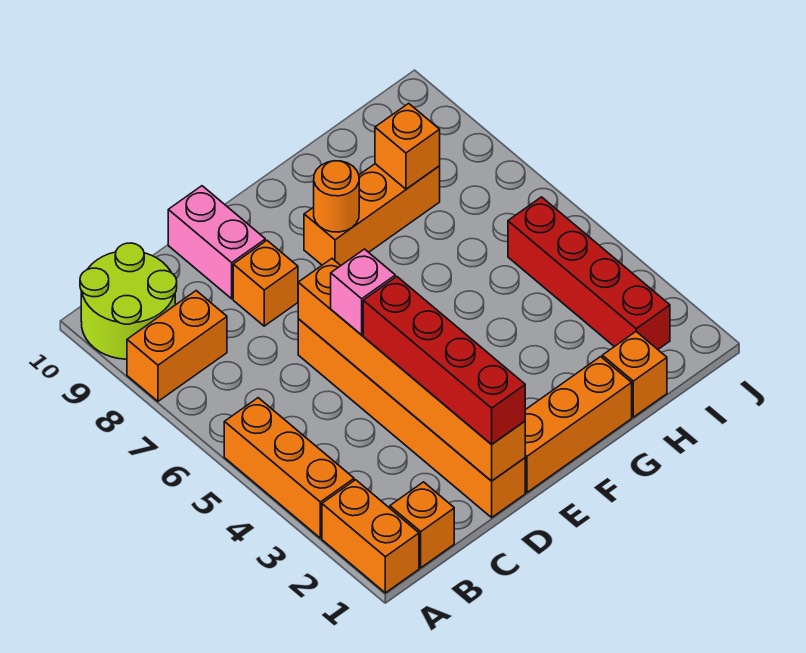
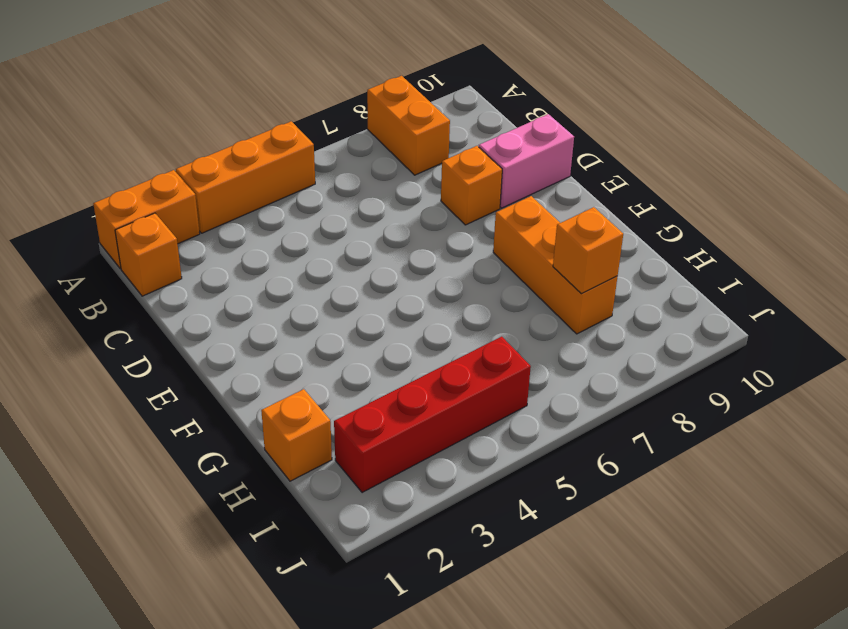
none -> lime round brick A9:B10 level 1
none -> orange brick D1:D6 level 1
none -> orange brick E1:G1 level 1

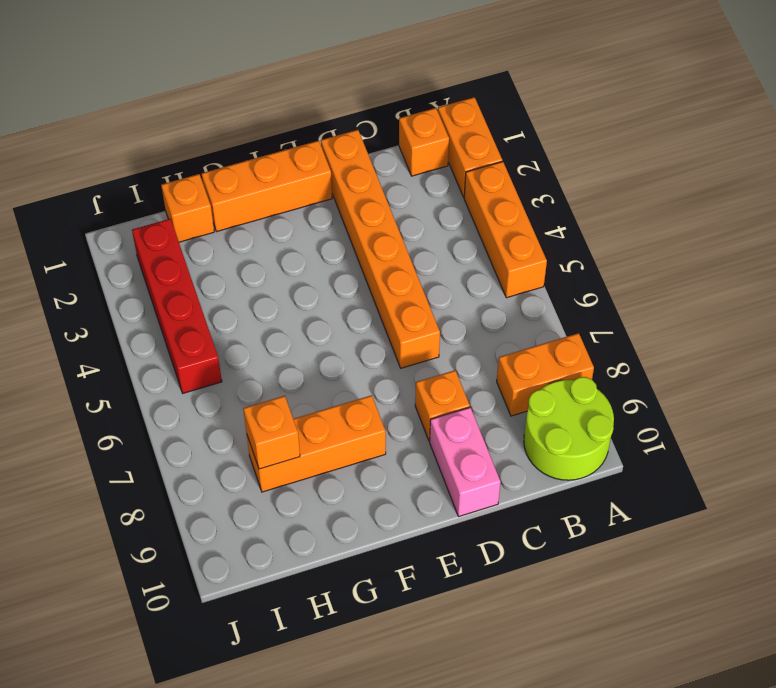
none -> orange brick D1:D6 level 2
none -> orange round brick F8 level 2
none -> red brick D1:D4 level 3

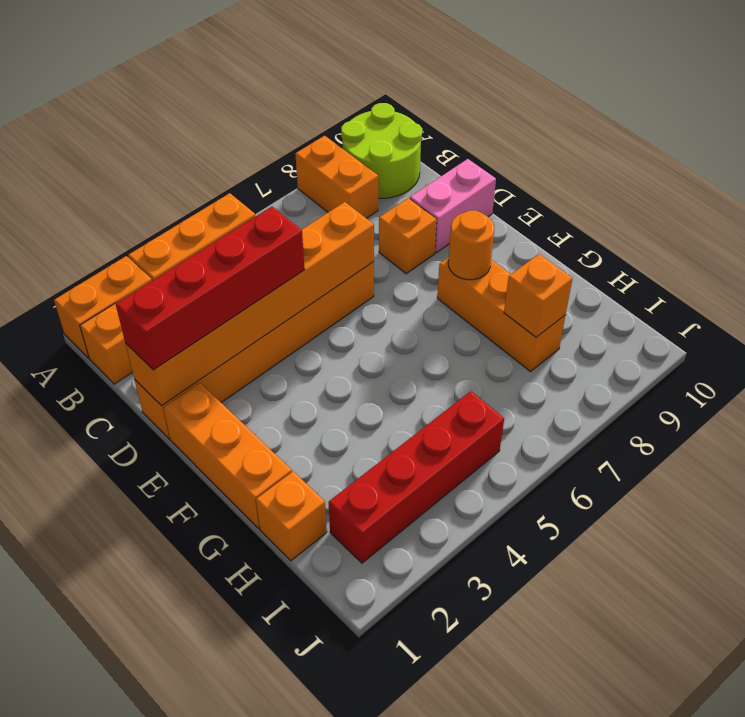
none -> pink brick D5 level 3

